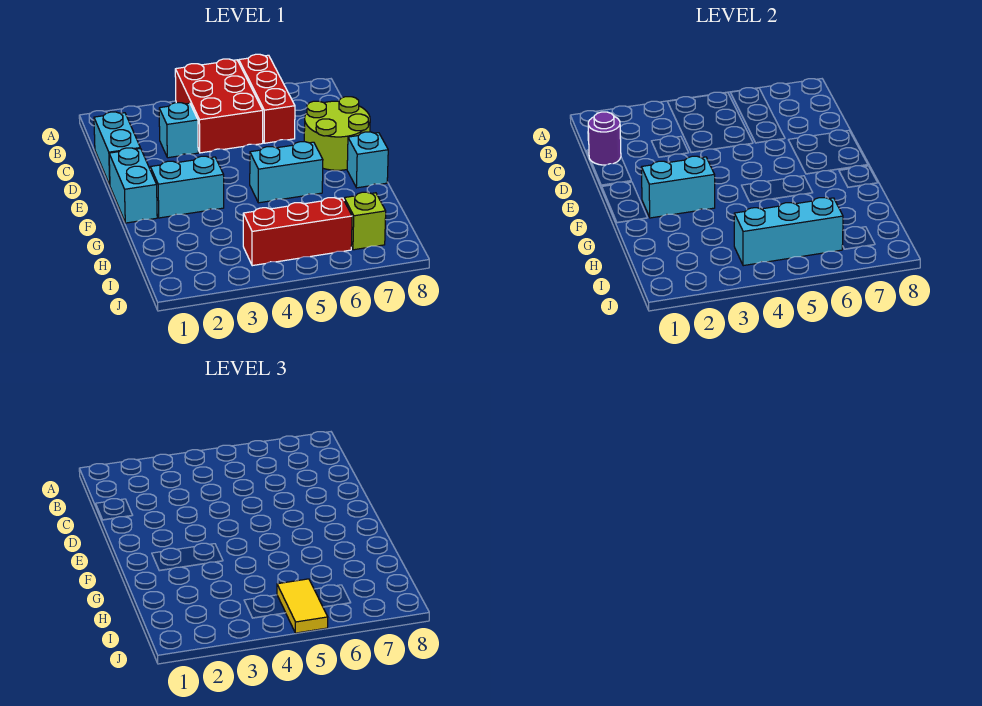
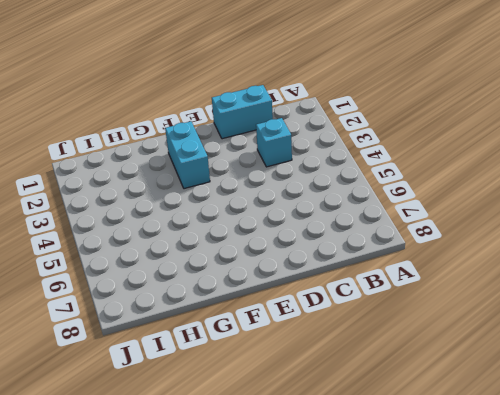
none -> red brick A4:C5 level 1
none -> red brick A6:C6 level 1
none -> lime round brick D7:E8 level 1

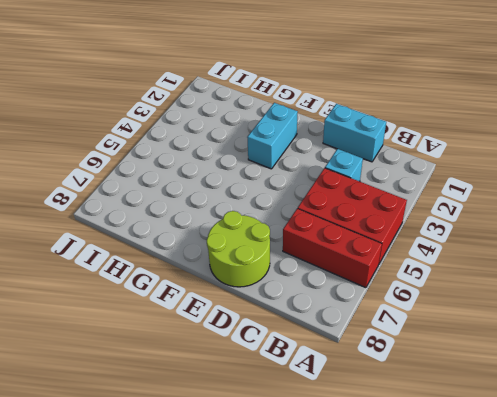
none -> cyan brick E1:F1 level 1
none -> cyan brick F5:F6 level 1
none -> cyan brick F8 level 1

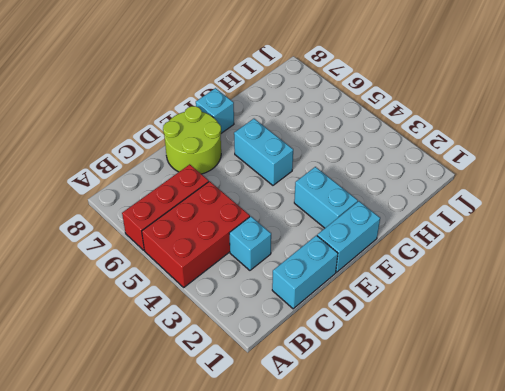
none -> red brick I4:I6 level 1
none -> lime brick I7 level 1
none -> purple round brick C1 level 2

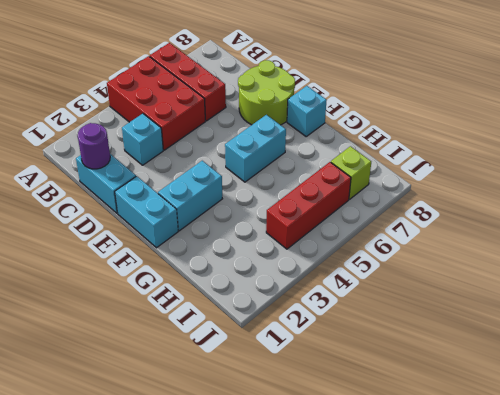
none -> cyan brick F2:F3 level 2
none -> cyan brick I4:I6 level 2
none -> yellow tile I5:J5 level 3

